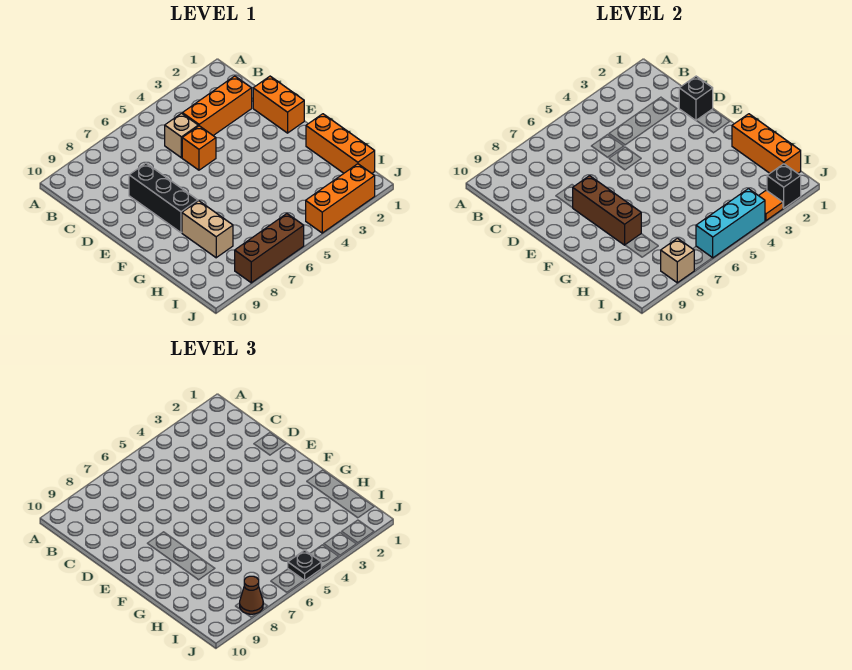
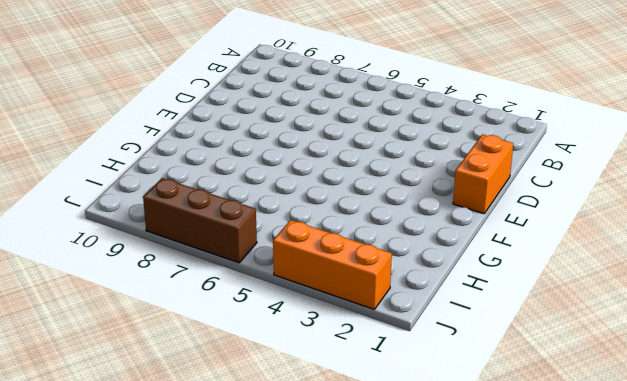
none -> orange brick C2:C4 level 1
none -> tan brick C5 level 1
none -> orange brick D5 level 1

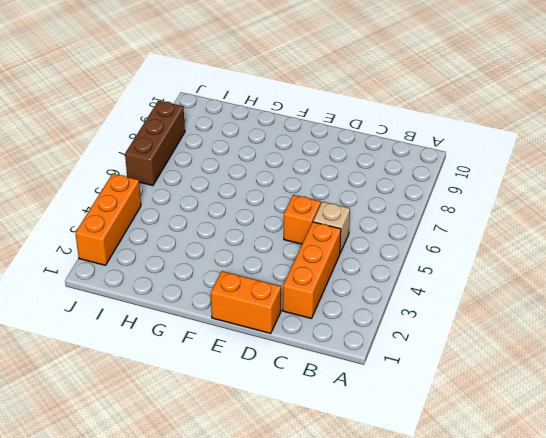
none -> black brick D8:F8 level 1
none -> orange brick G1:I1 level 1
none -> tan brick G8:H8 level 1

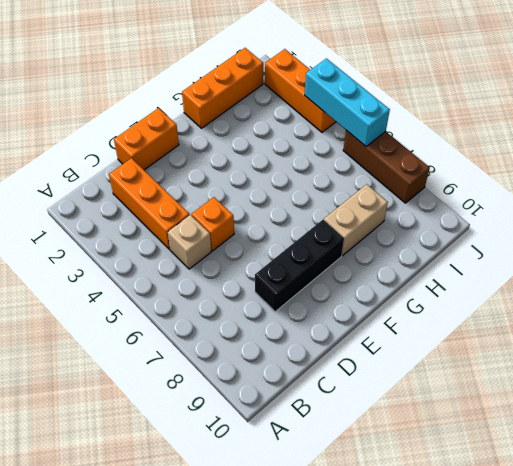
none -> black brick D1 level 2
none -> brown brick E8:G8 level 2
none -> orange brick G1:I1 level 2

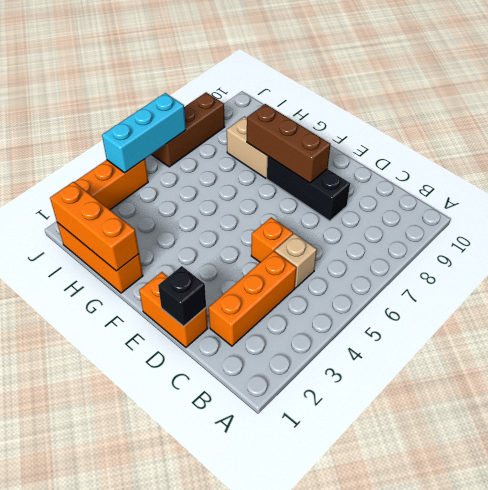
none -> black brick J2 level 2
none -> orange tile J3 level 2
none -> tan brick J8 level 2

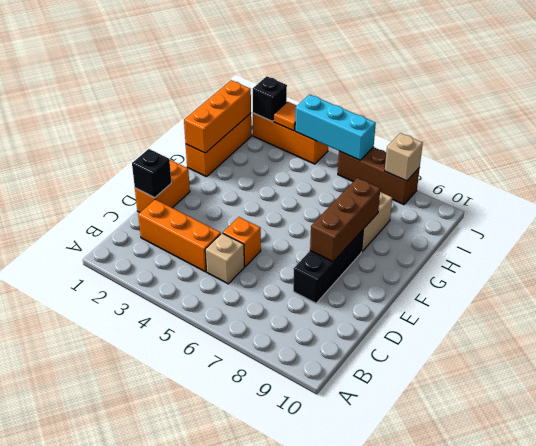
none -> black plate J5 level 3
none -> brown cone J8 level 3

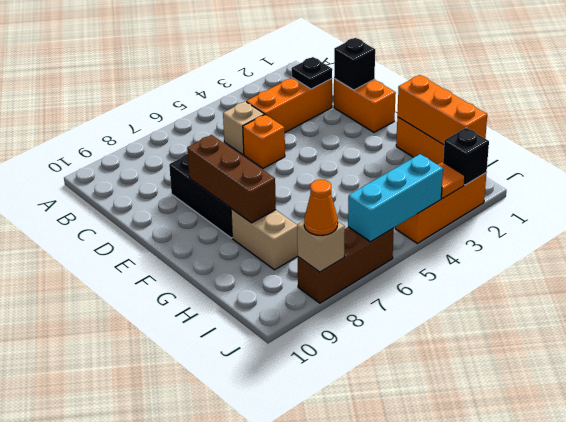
black plate C2 level 2 -> black plate J5 level 3
orange cone J8 level 3 -> brown cone J8 level 3

